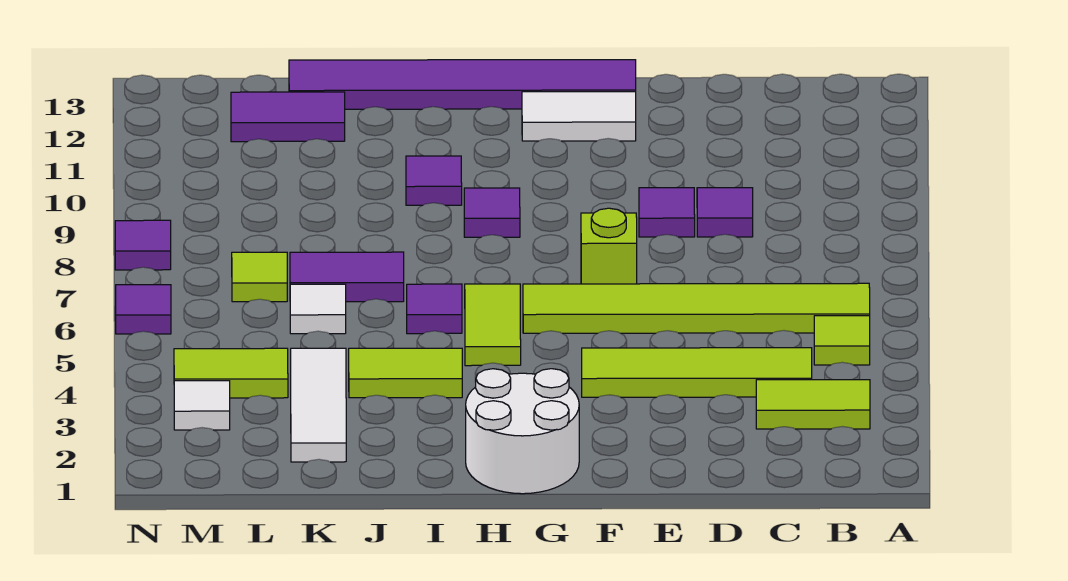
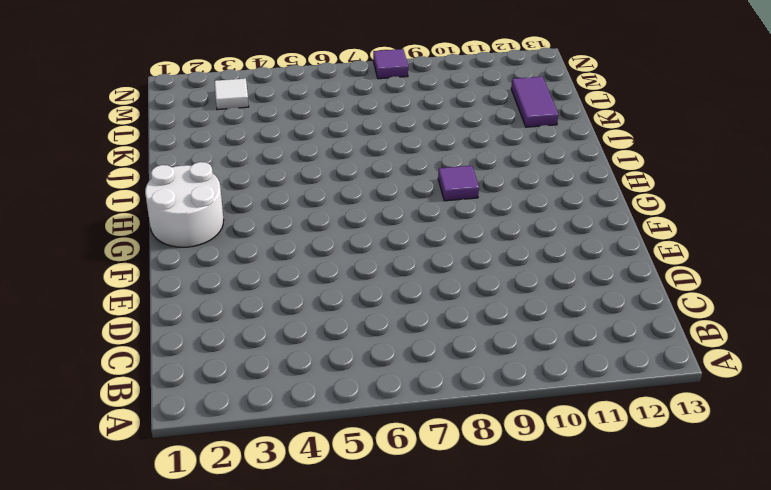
none -> lime tile B3:C3 level 1
none -> lime tile B5 level 1
none -> lime tile B6:G6 level 1

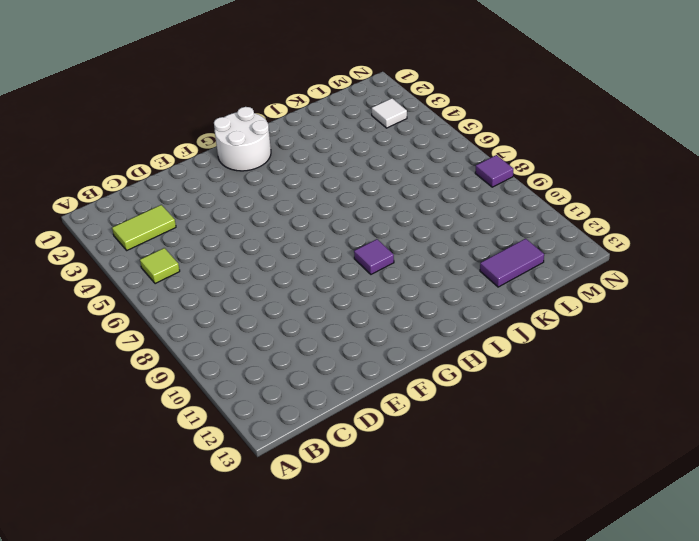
none -> lime tile B6:G6 level 1
none -> lime tile C4:F4 level 1
none -> purple tile D9 level 1

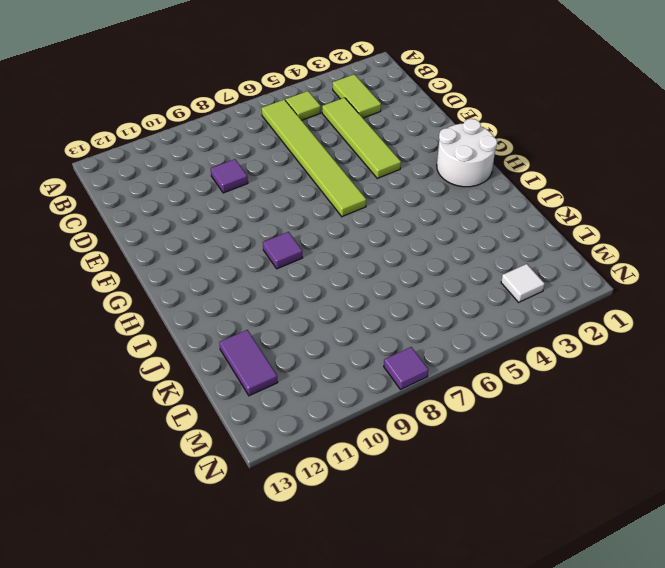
none -> purple tile E9 level 1
none -> lime brick F7 level 1
none -> white tile F12:G12 level 1

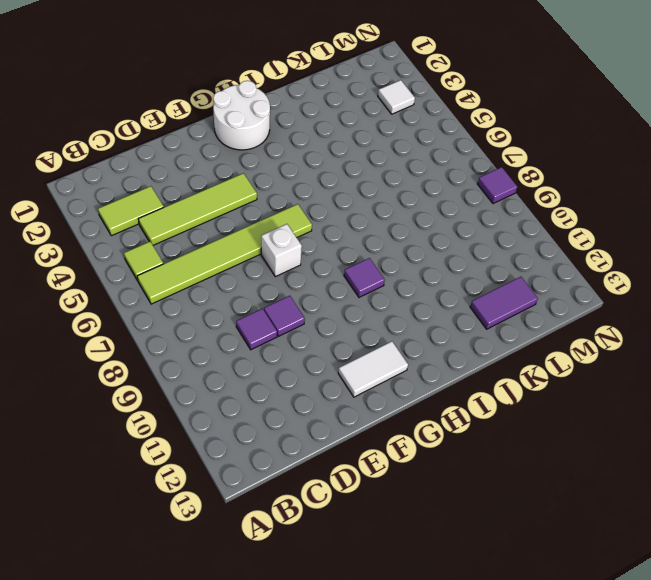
white brick F7 level 1 -> lime brick F7 level 1
none -> purple tile F13:K13 level 1
none -> lime tile H5:H6 level 1
none -> lime tile I4:J4 level 1

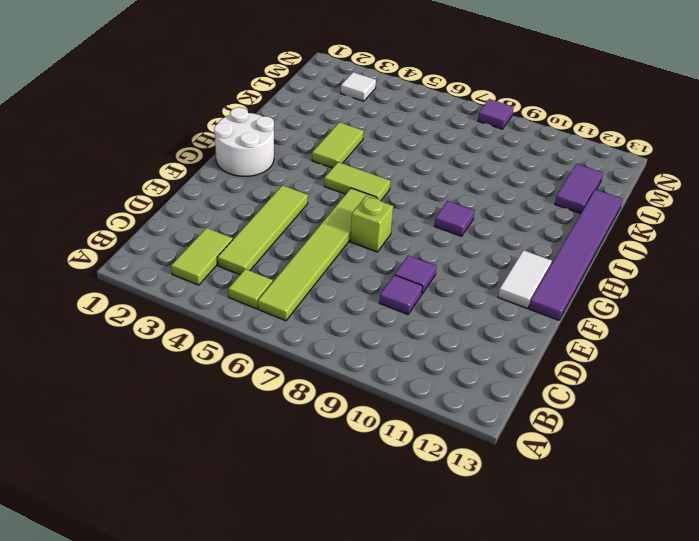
none -> purple tile I6 level 1
none -> purple tile I10 level 1
none -> purple tile J7:K7 level 1

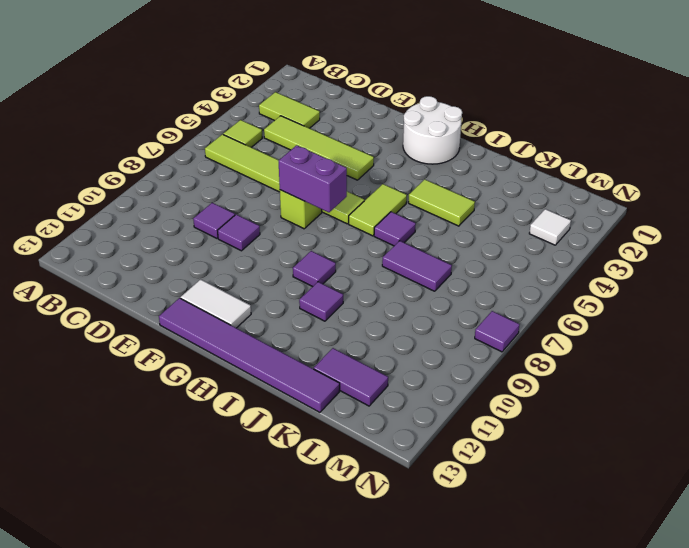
purple brick F7:G7 level 2 -> none
none -> white tile K2:K4 level 1
none -> white tile K6 level 1
none -> lime tile L4:M4 level 1

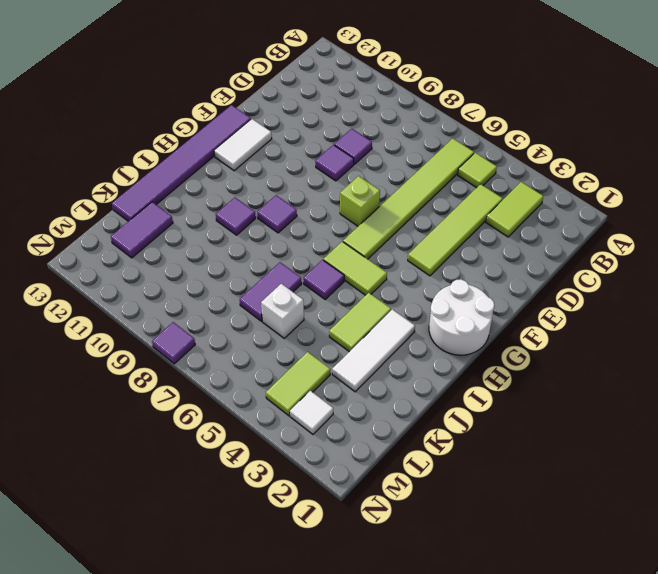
white tile I3:K3 level 1 -> white tile K2:K4 level 1
white brick K6 level 1 -> white tile K6 level 1
none -> lime tile L7 level 1
none -> purple tile N6 level 1

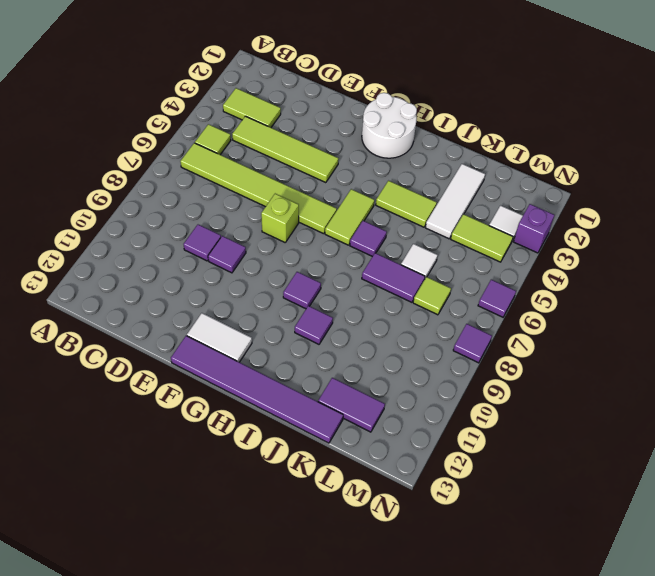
purple brick N3 level 1 -> none

